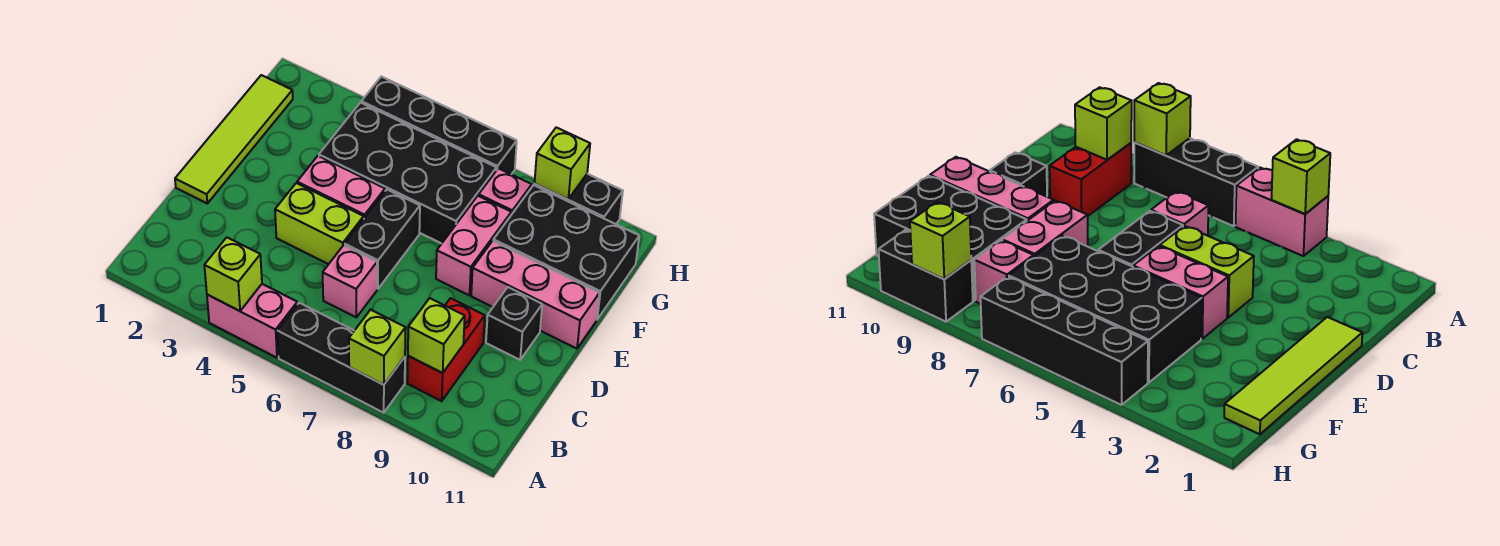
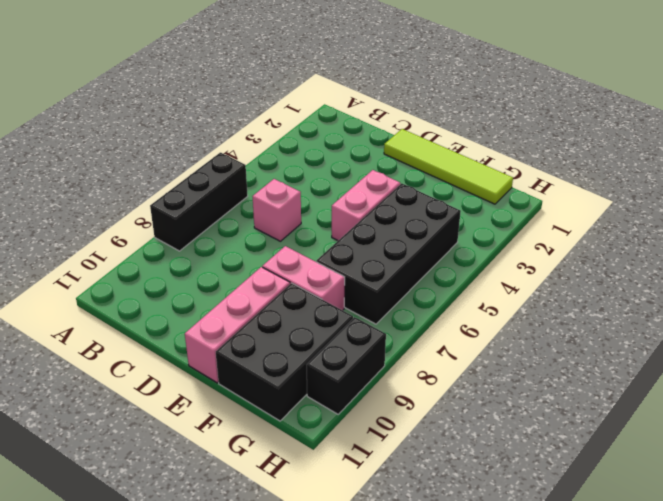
none -> pink brick A4:A5 level 1
none -> red brick B9:C9 level 1
none -> lime brick D4:D5 level 1

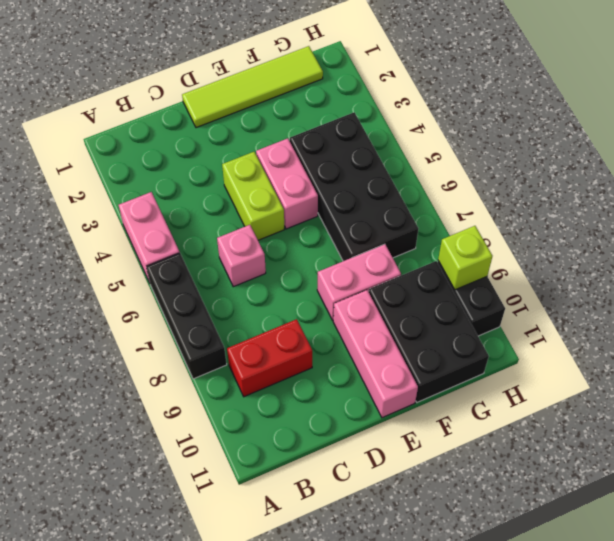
none -> black brick D6:E6 level 1
none -> black brick D10 level 1
none -> pink brick G8 level 1

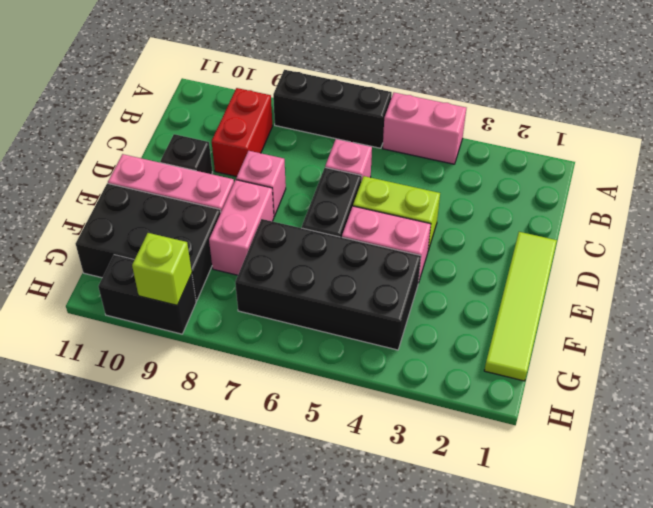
pink brick D8 level 1 -> pink brick G8 level 1
none -> black brick H4:H7 level 1
none -> lime brick A4 level 2
none -> lime brick A8 level 2

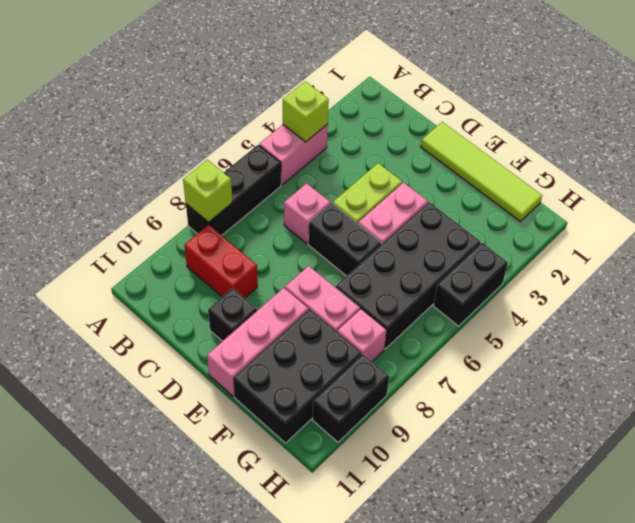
black brick H4:H5 level 1 -> black brick H4:H7 level 1
none -> lime brick B9 level 2
none -> lime brick H9 level 2

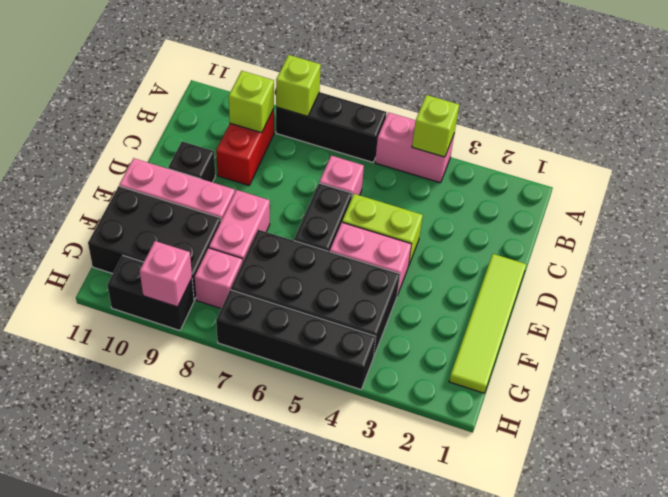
pink brick H9 level 2 -> lime brick H9 level 2

